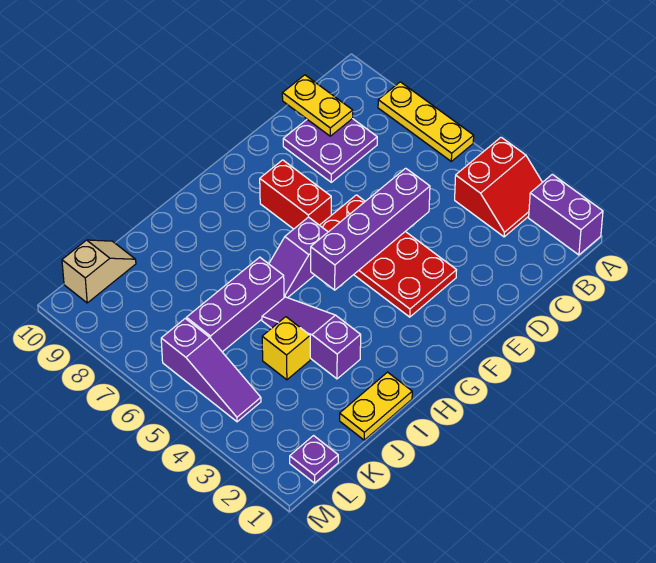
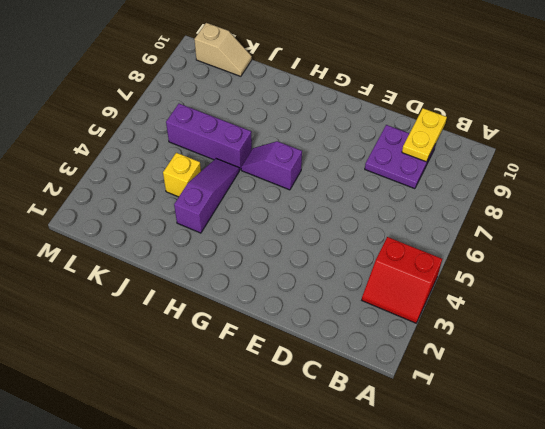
none -> purple brick A1:A2 level 1
none -> yellow plate A6:A8 level 1
none -> red plate E3:F6 level 1

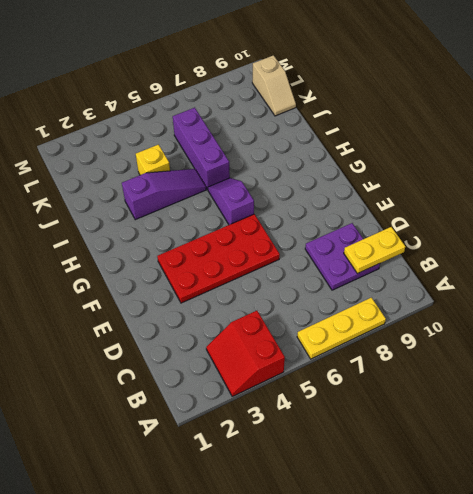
none -> purple brick A1:A2 level 1
none -> red brick F7:F8 level 1
none -> yellow plate I1:J1 level 1

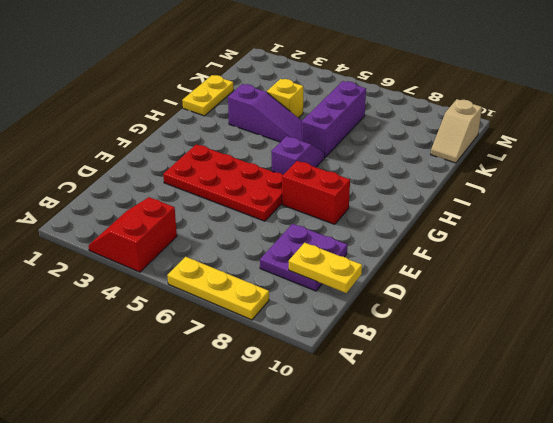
none -> purple brick A1:A2 level 1
none -> purple plate L1 level 1
none -> purple slope L4:L6 level 1 top 6

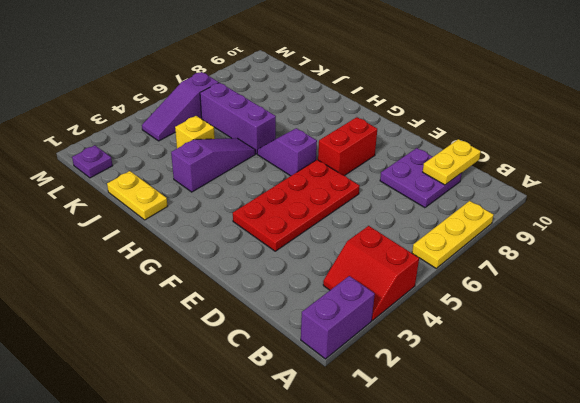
none -> tan slope K10:L10 level 1 top L
none -> purple brick D5:G5 level 2

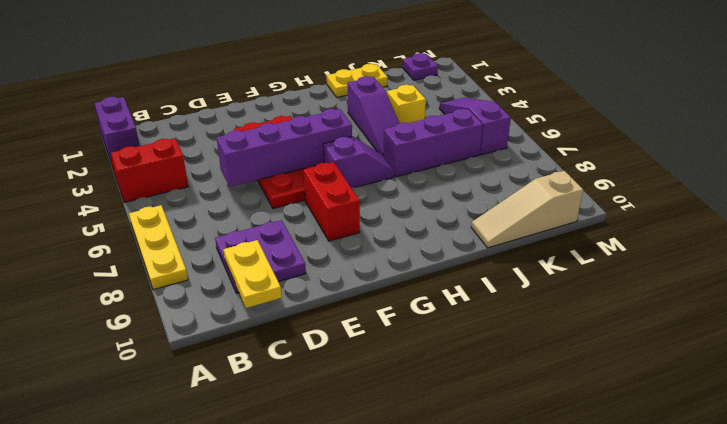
tan slope J10:L10 level 1 top L -> tan slope K10:L10 level 1 top L

